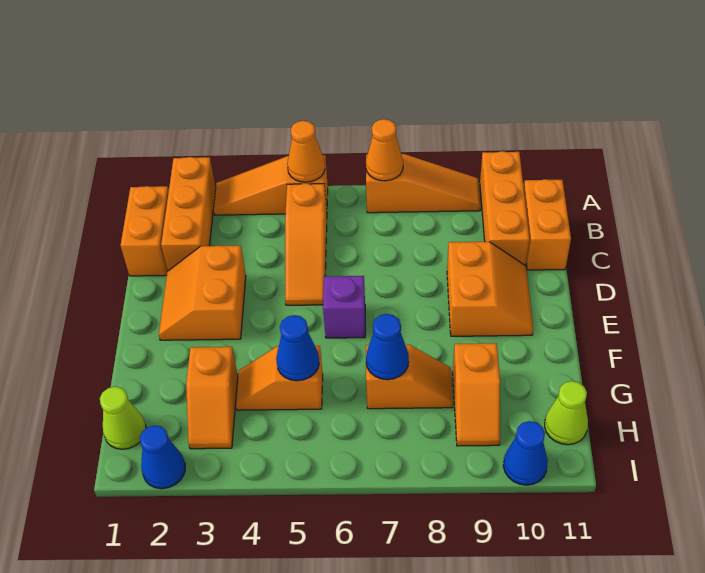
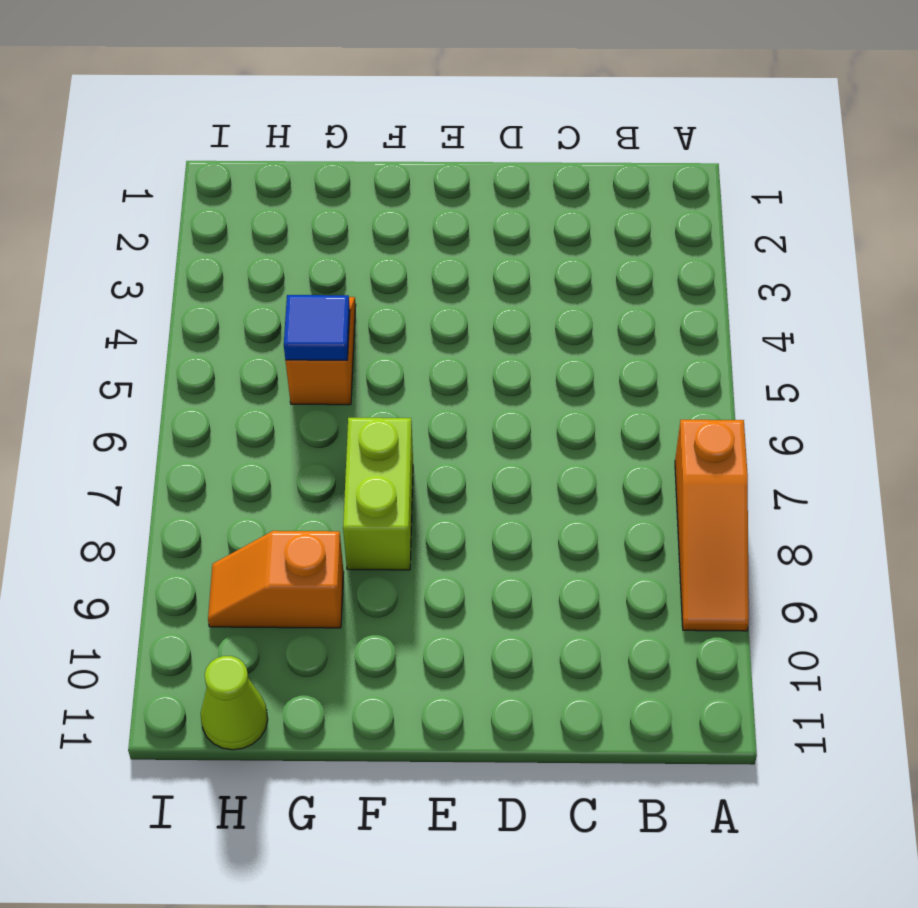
lime brick F7:F8 level 1 -> none
blue tile G5 level 2 -> blue cone G5 level 2
none -> orange brick A2:C2 level 1
none -> orange slope A3:A5 level 1 top 5
none -> orange brick A10:C10 level 1

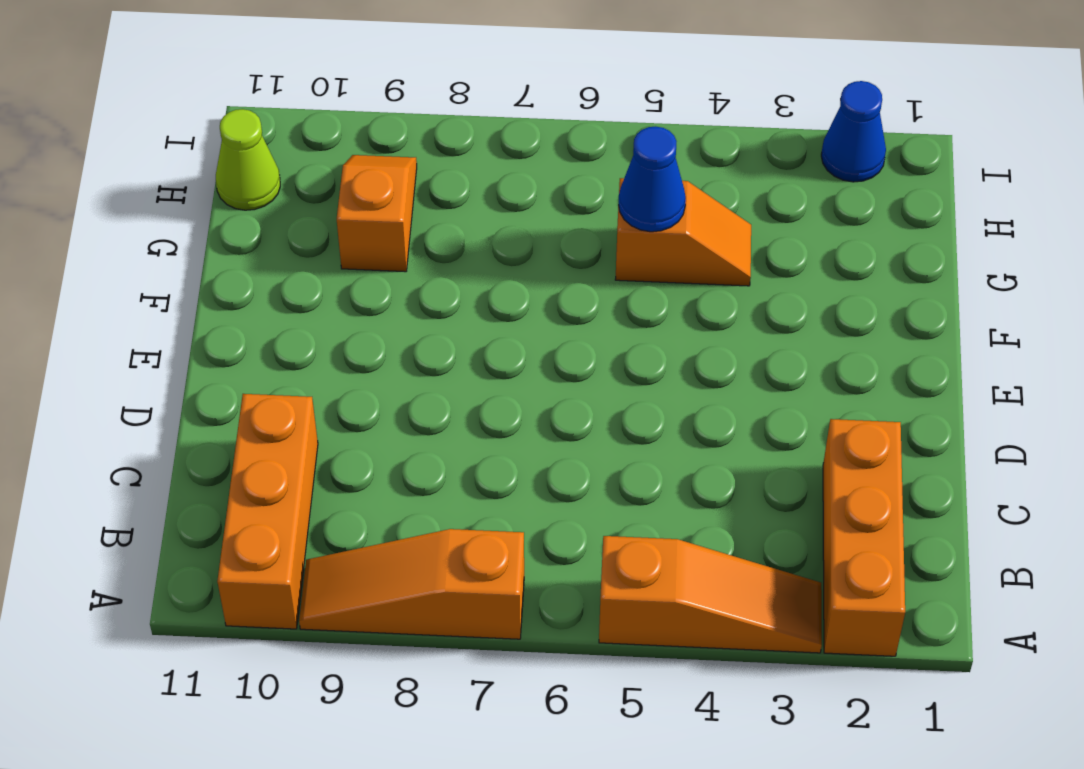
none -> orange brick B1:C1 level 1
none -> orange slope B5:D5 level 1 top B
none -> orange brick B11:C11 level 1

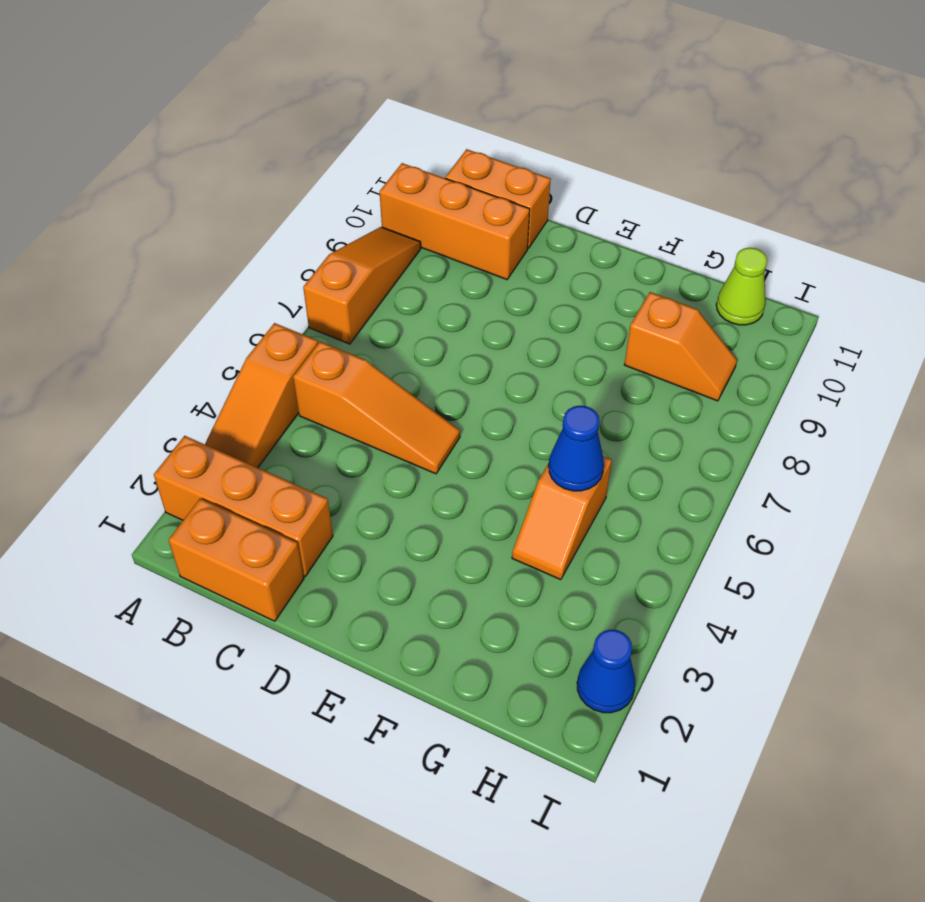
none -> orange slope D2:E3 level 1 top 3
none -> orange slope D9:E10 level 1 top 9
none -> purple brick E6 level 1

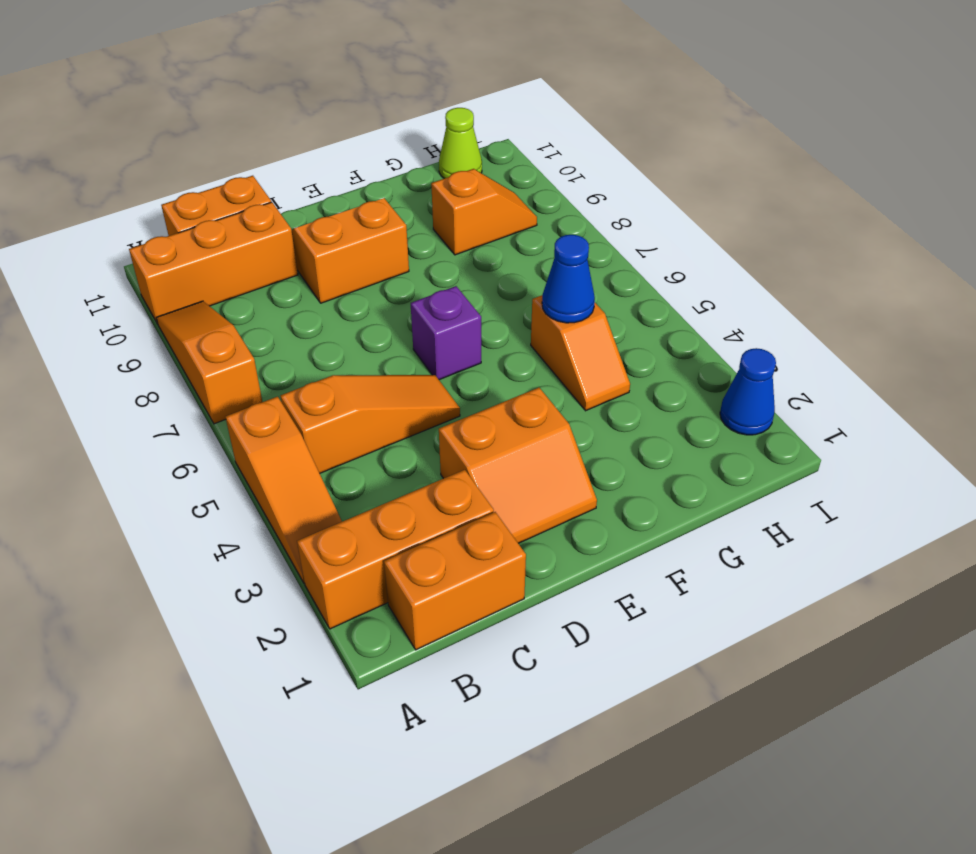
none -> orange slope G3:H3 level 1 top G
none -> orange slope G7:G8 level 1 top 7
none -> lime cone H1 level 1

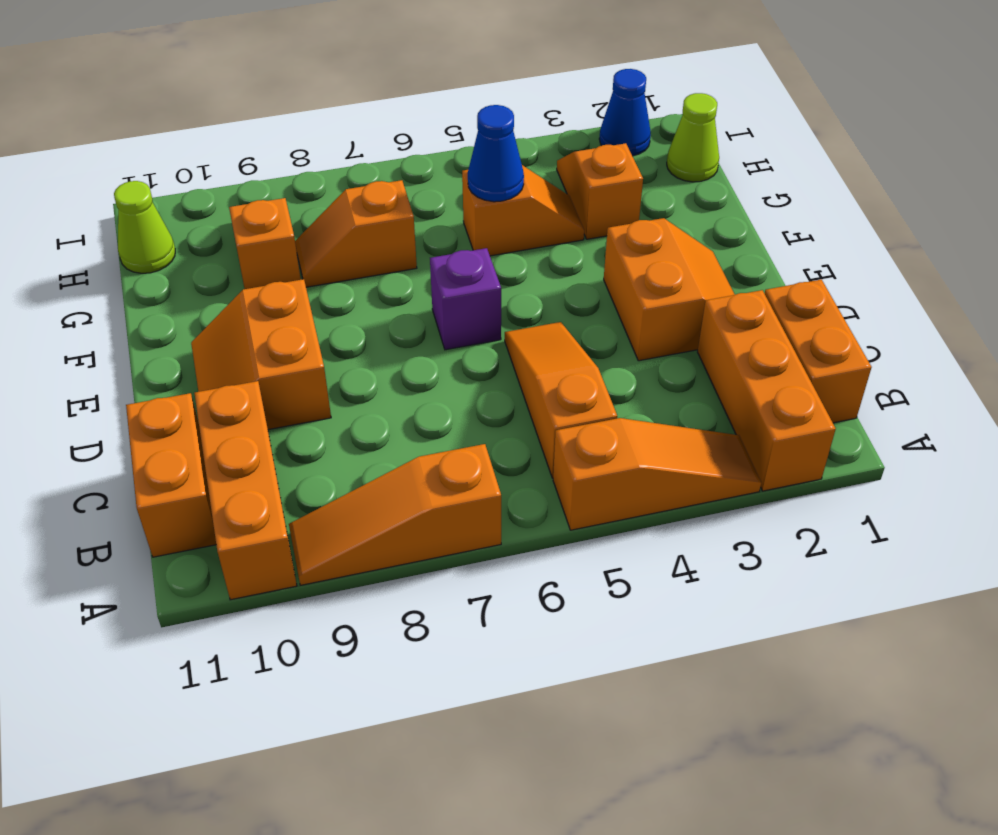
none -> blue cone I10 level 1
none -> orange cone A5 level 2
none -> orange cone A7 level 2

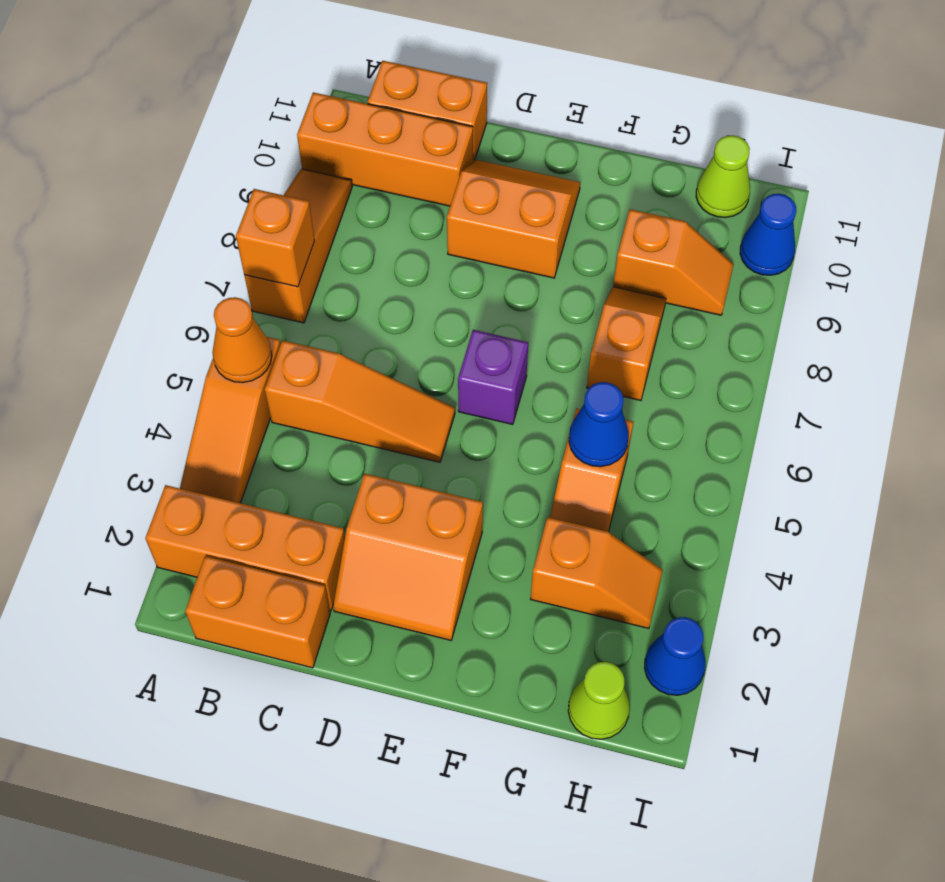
orange brick A7 level 2 -> orange cone A7 level 2
none -> blue cone G7 level 2

